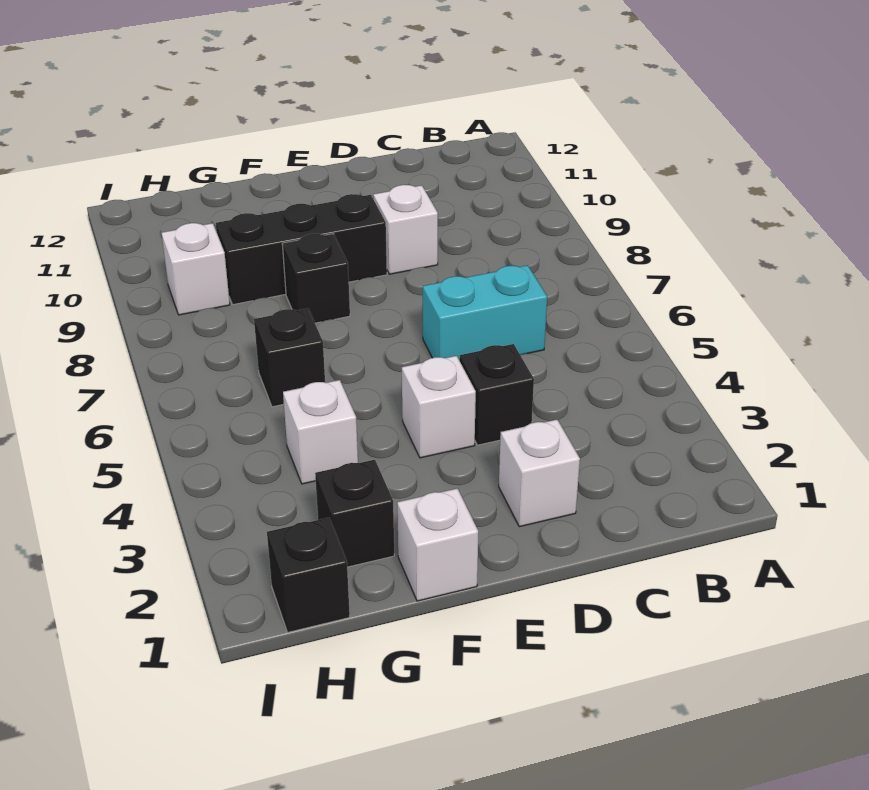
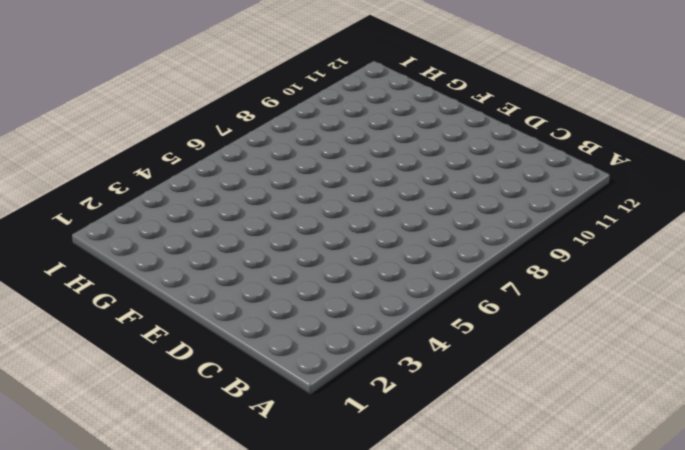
none -> cyan brick C6:D6 level 1
none -> white brick D2 level 1
none -> black brick D4 level 1

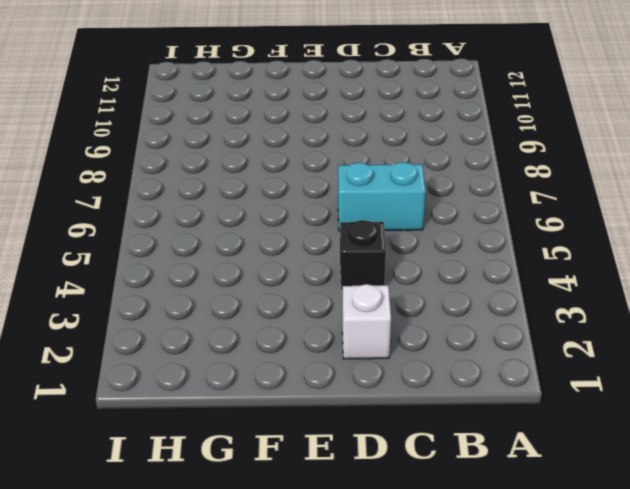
none -> white brick D9 level 1
none -> white brick E4 level 1
none -> black brick E9:G9 level 1

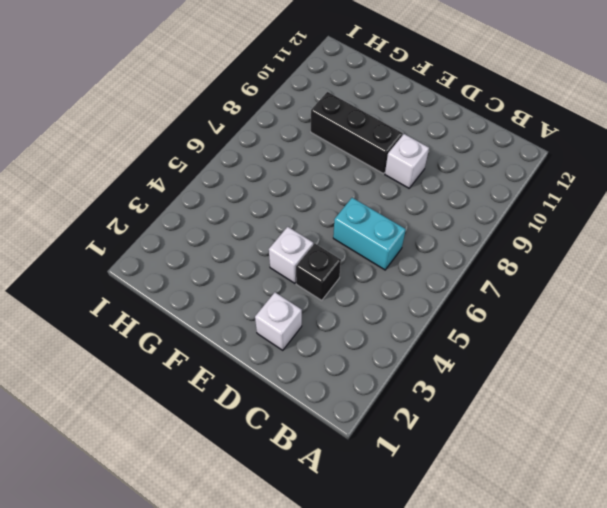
none -> white brick F1 level 1
none -> black brick F8 level 1
none -> black brick G2 level 1

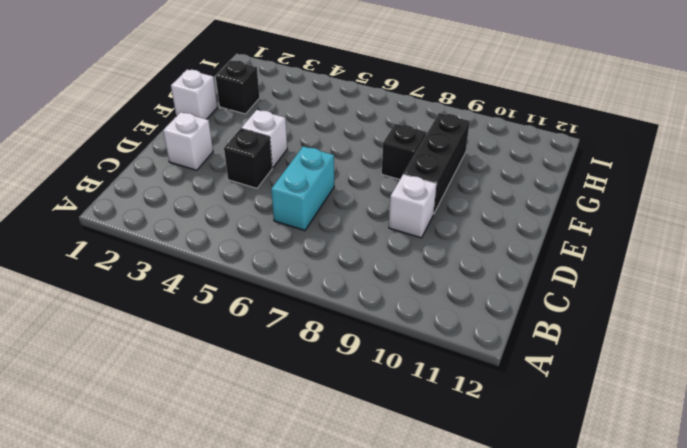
none -> white brick G4 level 1
none -> black brick G6 level 1
none -> black brick H1 level 1

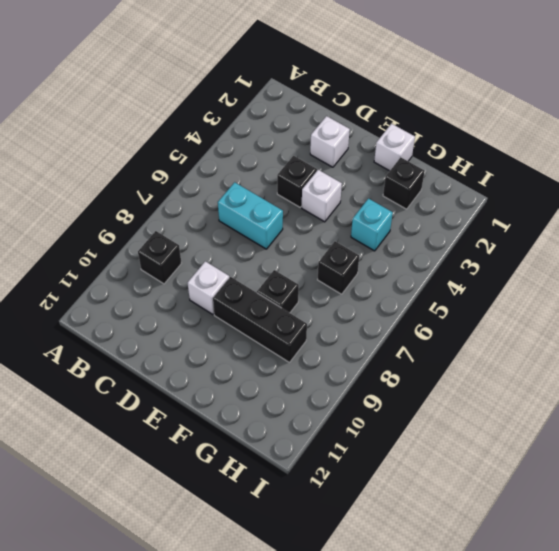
black brick B9 level 1 -> black brick H1 level 1
cyan brick G4 level 1 -> white brick G4 level 1
none -> white brick H9 level 1

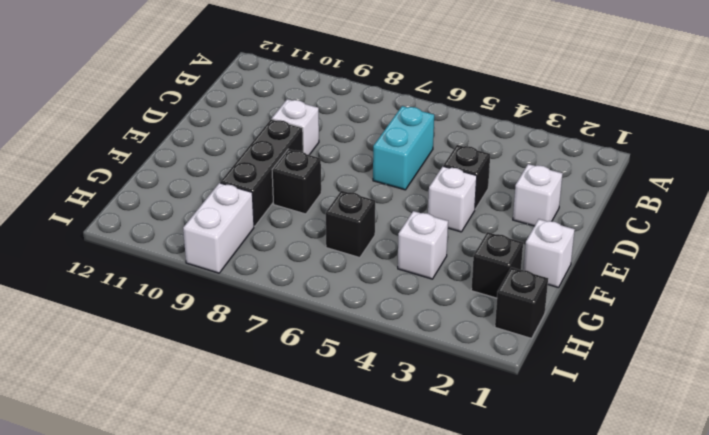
white brick H9:I9 level 1 -> white brick H9 level 1

